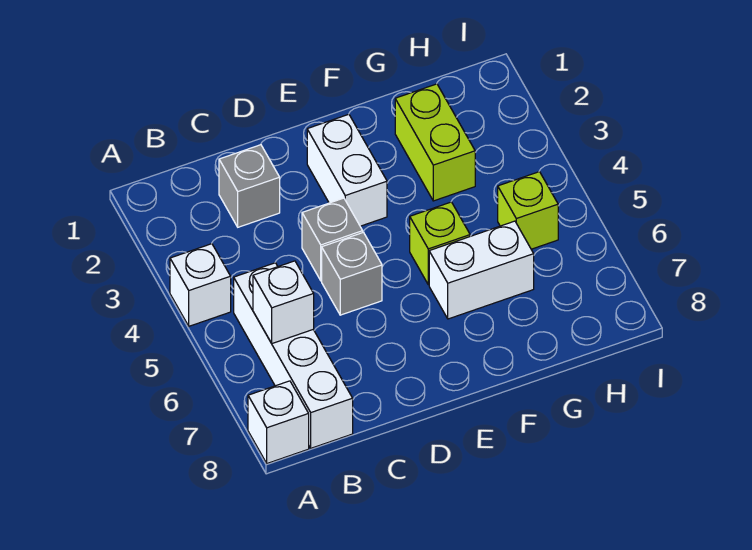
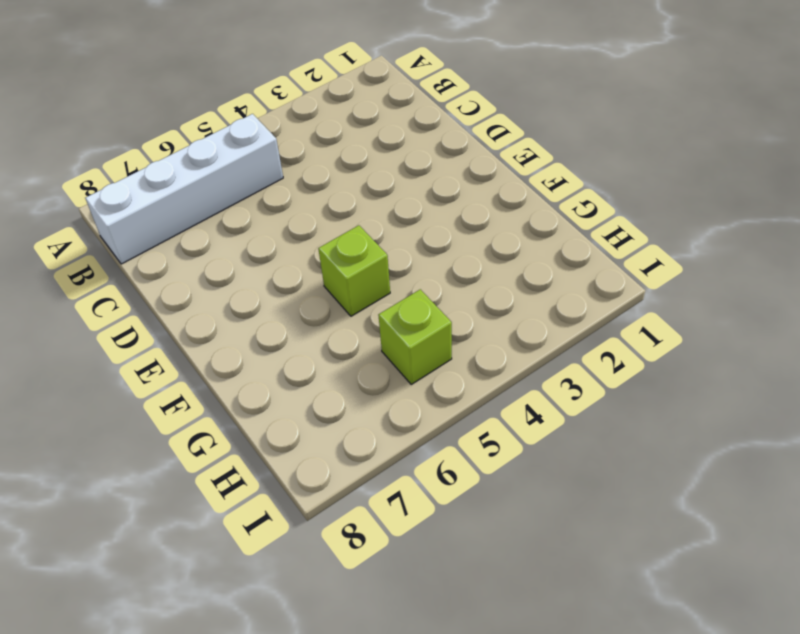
none -> white brick A4 level 1
none -> white brick A8 level 1
none -> grey brick C2 level 1

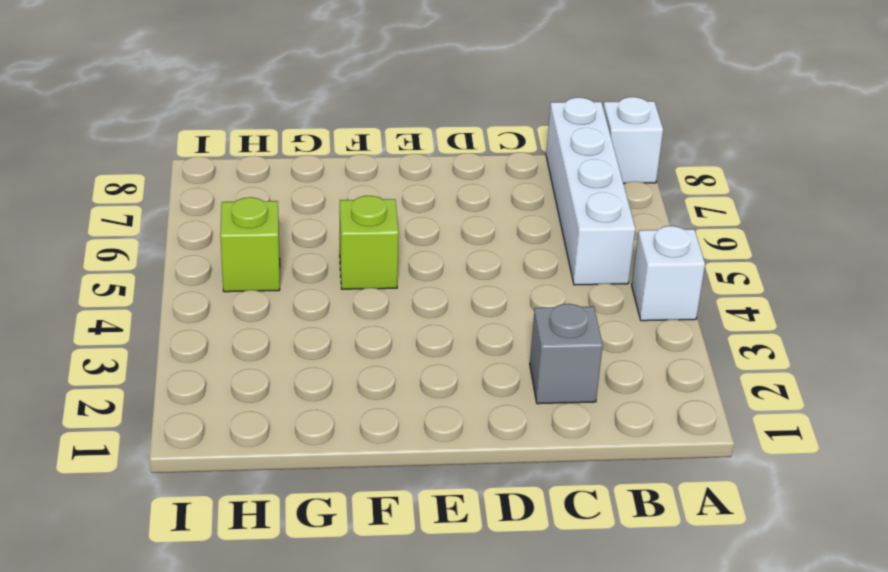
none -> grey brick D4 level 1
none -> grey brick D5 level 1
none -> white brick E2:E3 level 1

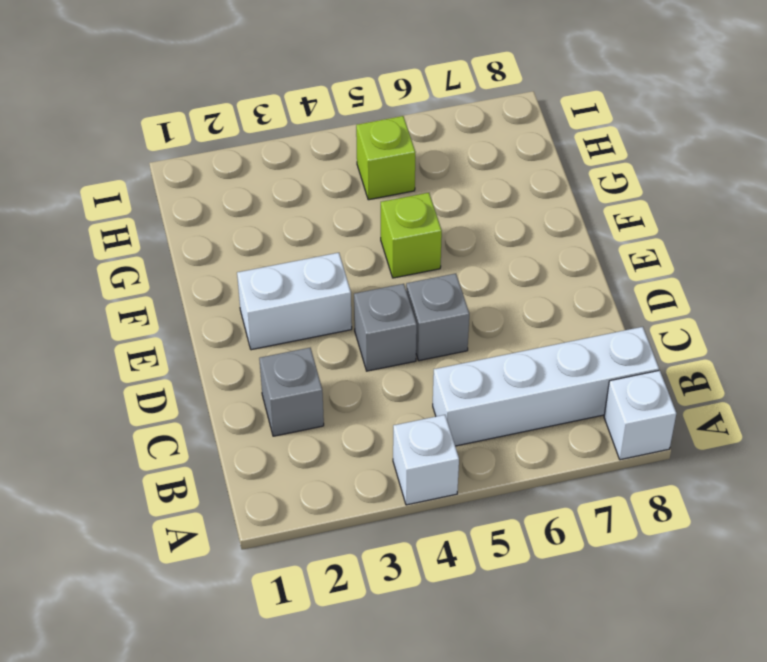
none -> white brick F6:G6 level 1
none -> lime brick G2:G3 level 1
none -> white brick B6 level 2

